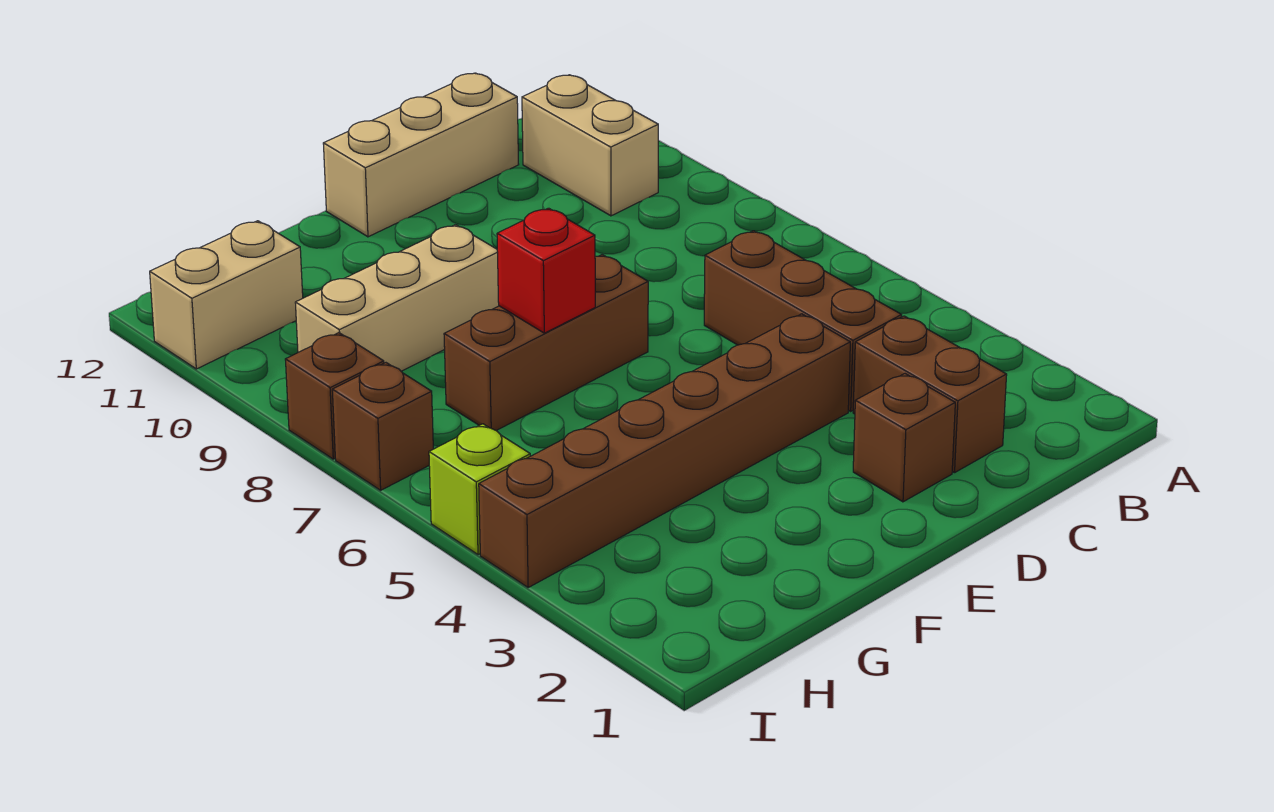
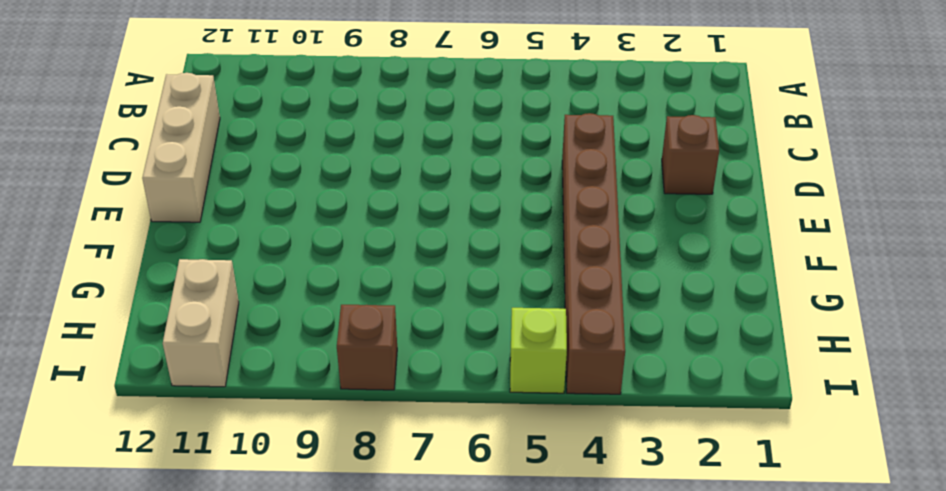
none -> tan brick B10:B11 level 1
none -> brown brick C2:C3 level 1
none -> brown brick C4:C6 level 1

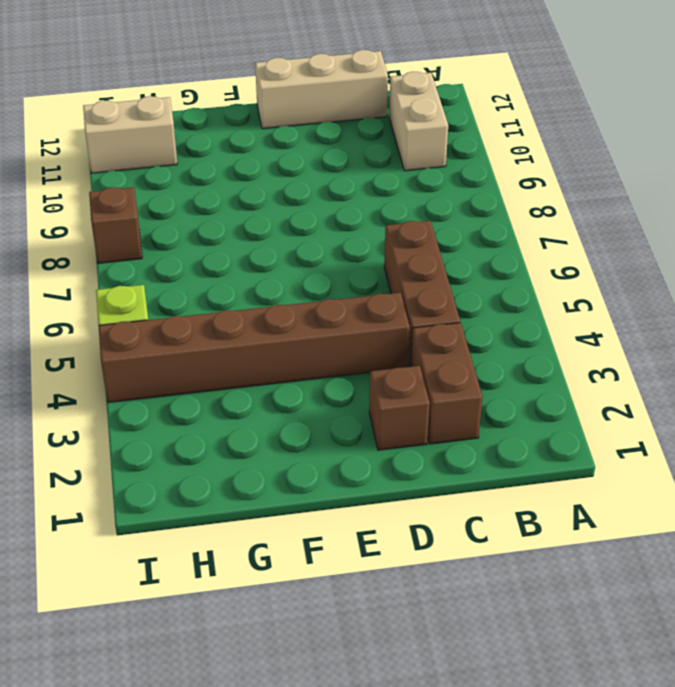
none -> brown brick E7:G7 level 1
none -> tan brick F9:H9 level 1
none -> brown brick I7 level 1

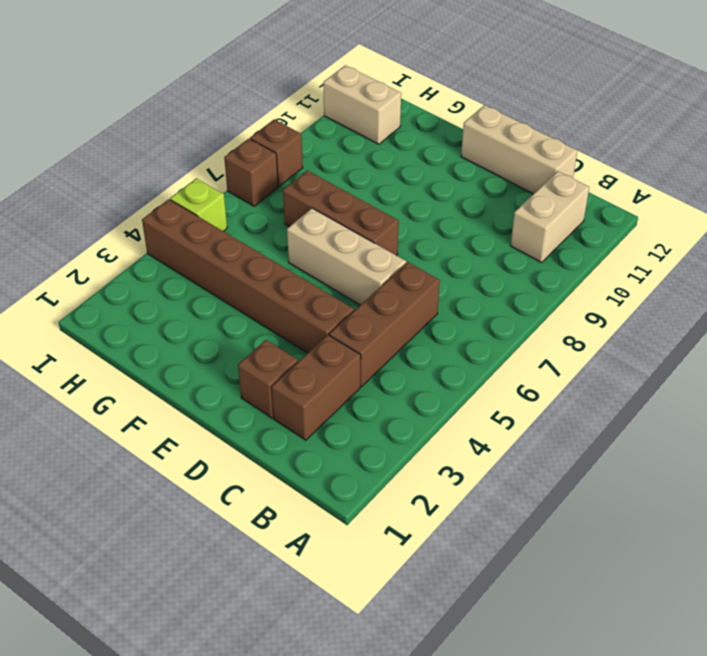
tan brick D6:F6 level 1 -> tan brick F9:H9 level 1
none -> red brick F7 level 2

